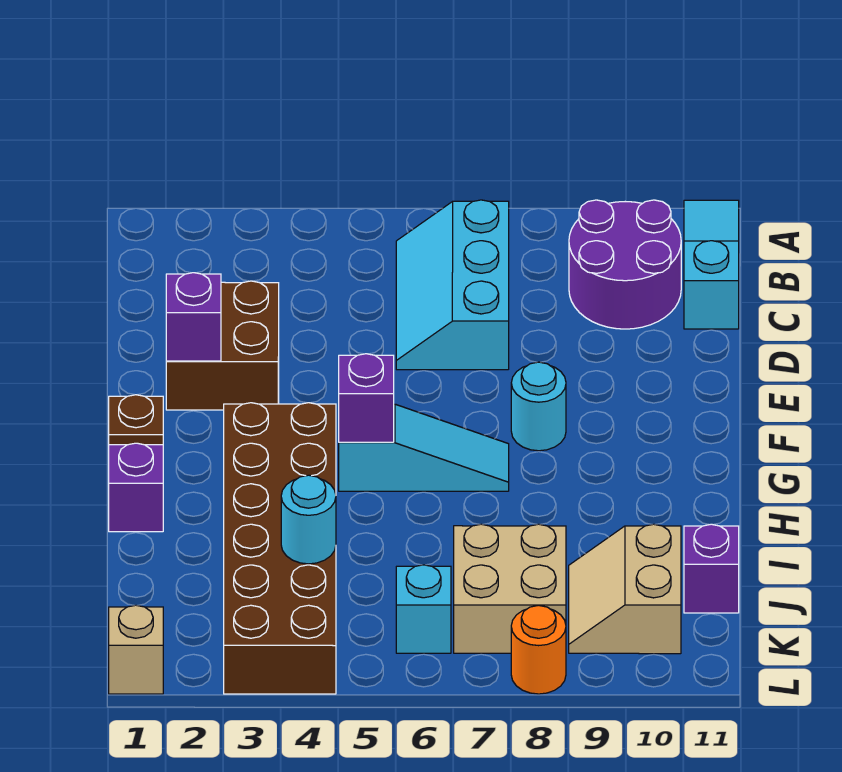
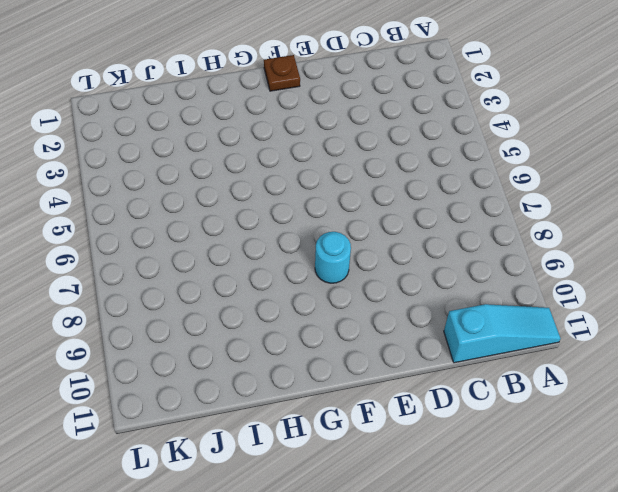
none -> cyan slope B6:D7 level 1 top 7
none -> purple round brick B9:C10 level 1
none -> brown brick D2:E3 level 1

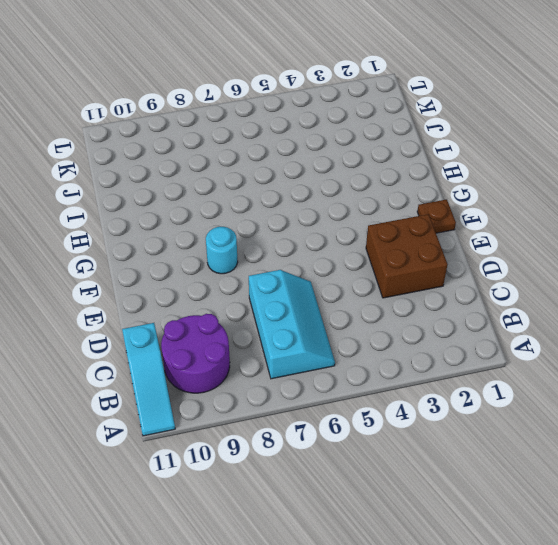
none -> brown brick G3:L4 level 1
none -> cyan slope G5:G7 level 1 top 5
none -> purple brick H1 level 1

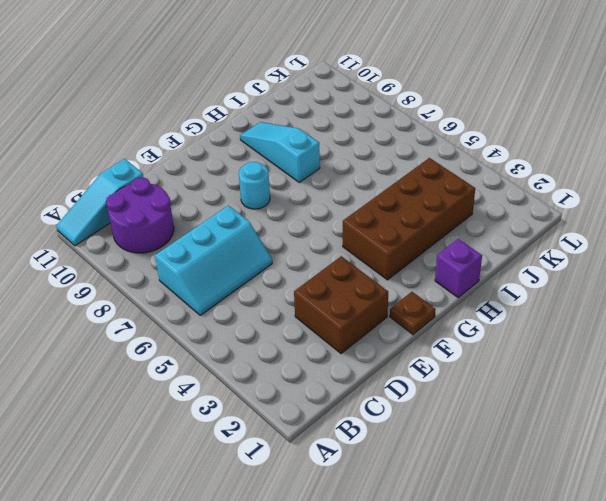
brown brick G3:J4 level 1 -> brown brick G3:L4 level 1
cyan slope H8:H10 level 1 top 8 -> cyan slope G5:G7 level 1 top 5
none -> tan brick J7:K8 level 1
none -> tan slope J9:K10 level 1 top 10
none -> purple brick J11 level 1

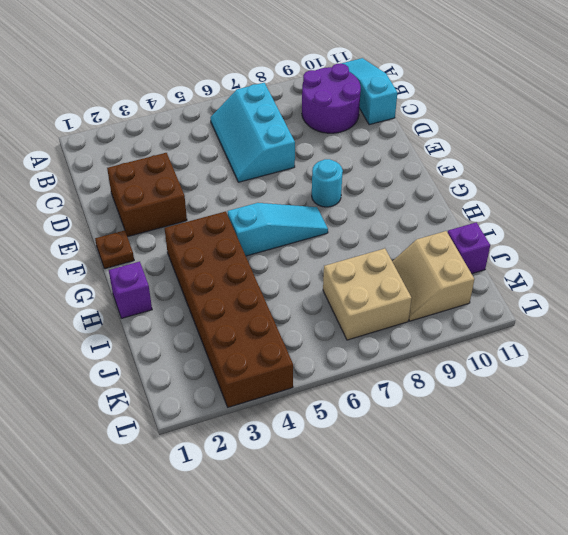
none -> cyan brick K6 level 1
none -> tan brick L1 level 1
none -> orange round brick L8 level 1

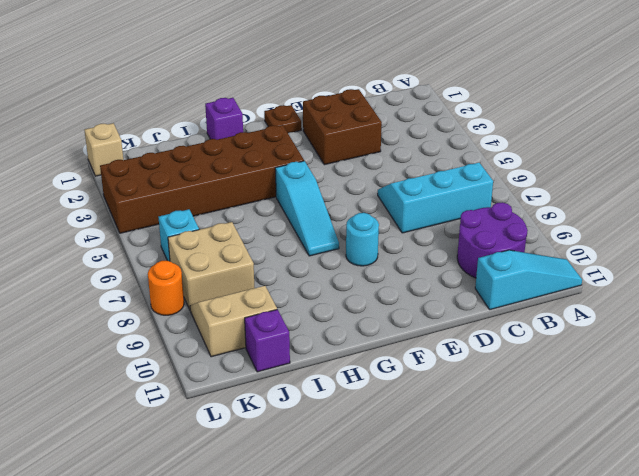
none -> purple brick E2 level 2
none -> purple brick G5 level 2
none -> cyan round brick J4 level 2

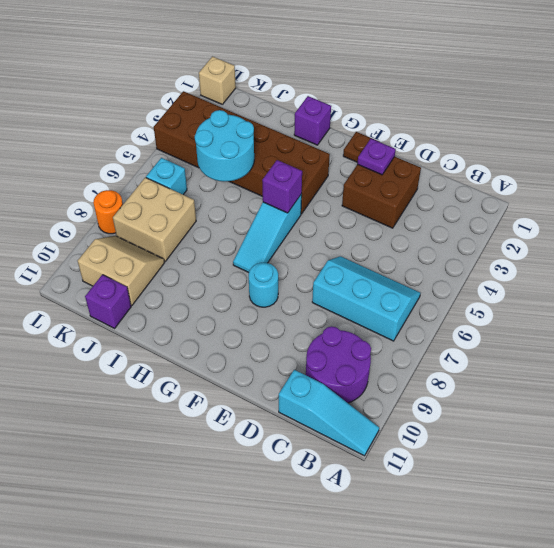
purple plate E2 level 2 -> purple brick E2 level 2
cyan round brick I4:J5 level 2 -> cyan round brick J4 level 2

